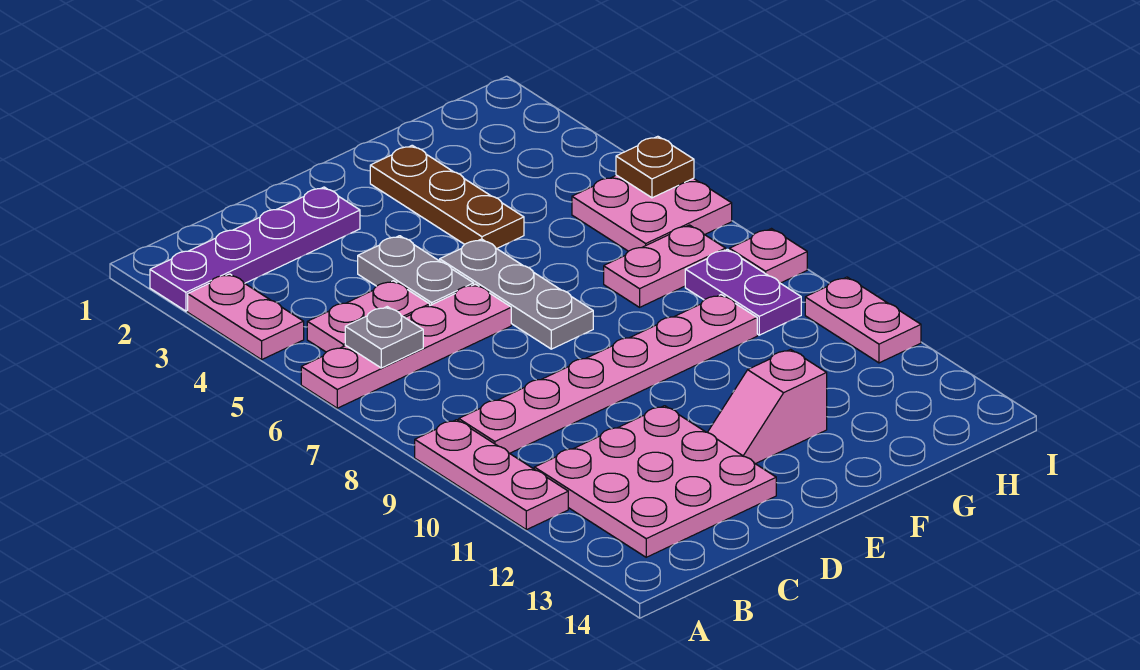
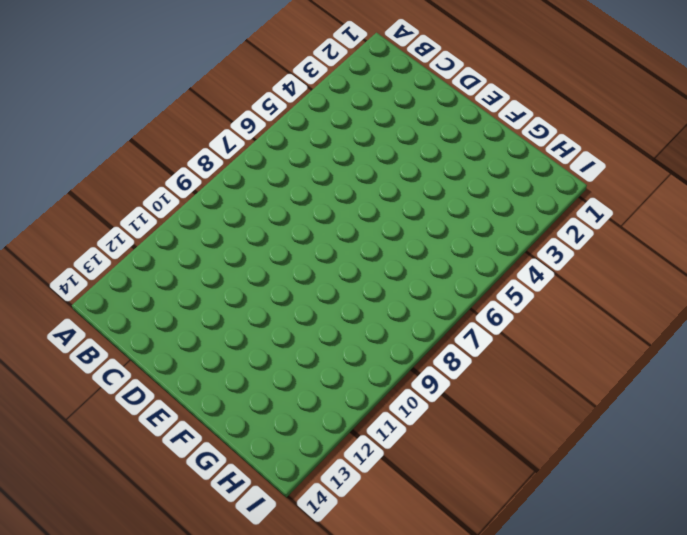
none -> purple plate A2:D2 level 1
none -> pink plate A3:A4 level 1
none -> pink plate A6:D6 level 1

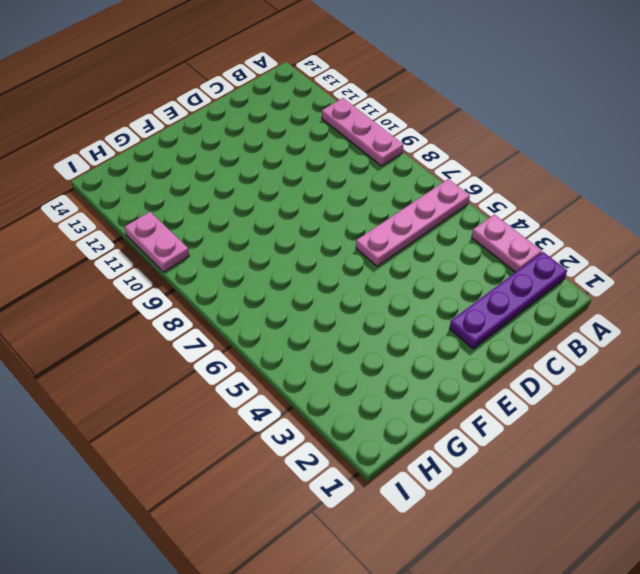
none -> pink plate B5:C5 level 1
none -> pink plate B9:G9 level 1
none -> pink plate B11:D13 level 1

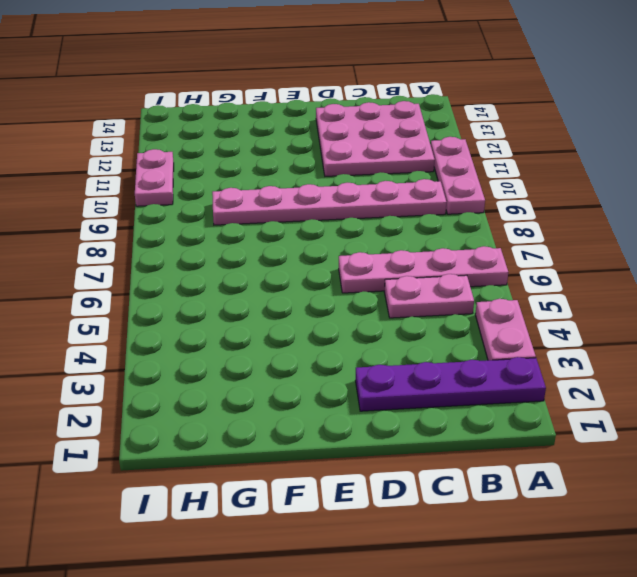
none -> grey plate D4:D5 level 1
none -> grey plate E5:E7 level 1
none -> pink slope E12:F12 level 1 top F

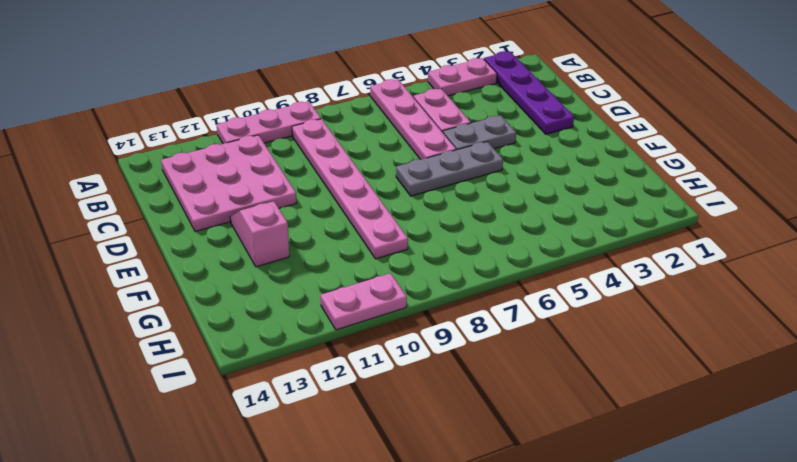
none -> brown plate F2:F4 level 1
none -> pink plate G7:H7 level 1
none -> pink plate H5:I6 level 1

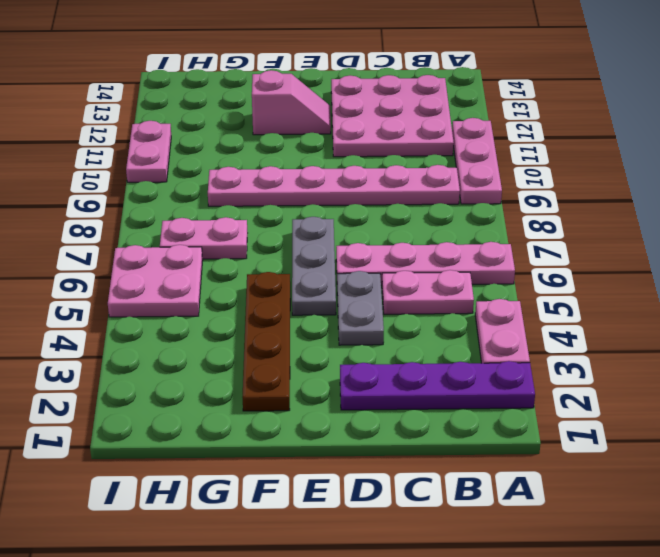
brown plate F2:F5 level 1 -> brown plate F2:F4 level 1
none -> purple plate H8:H9 level 1
none -> pink plate I8 level 1
none -> grey plate B6 level 2

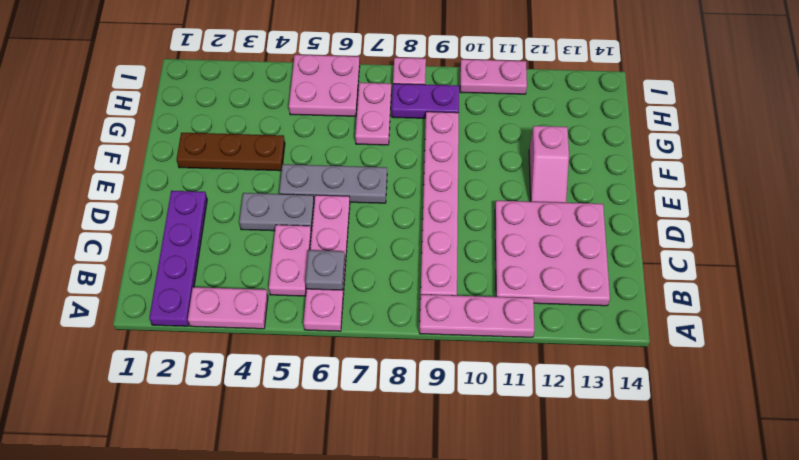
none -> brown plate I5 level 2

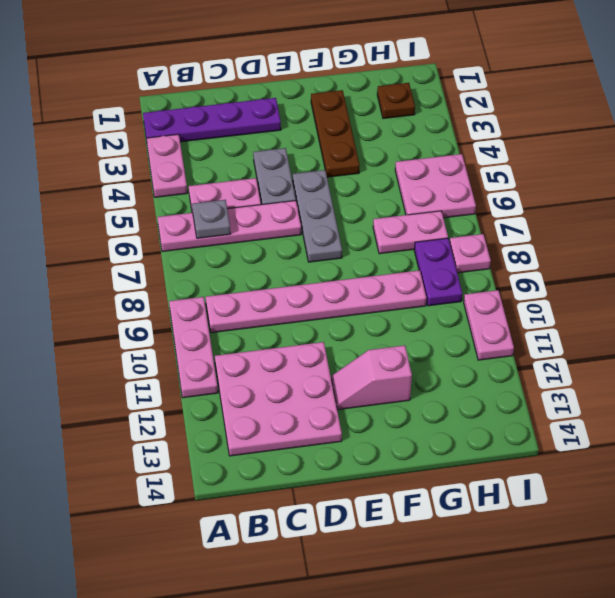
brown plate H2 level 1 -> brown plate I5 level 2

